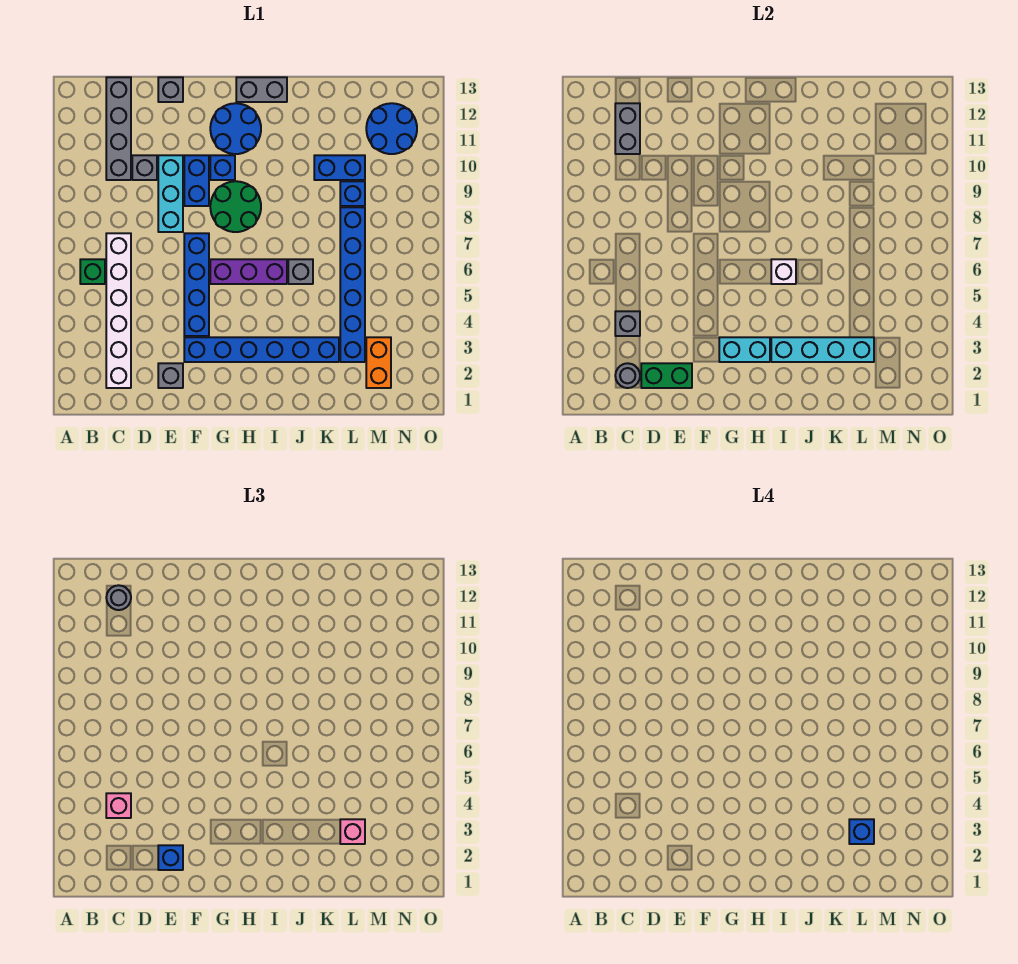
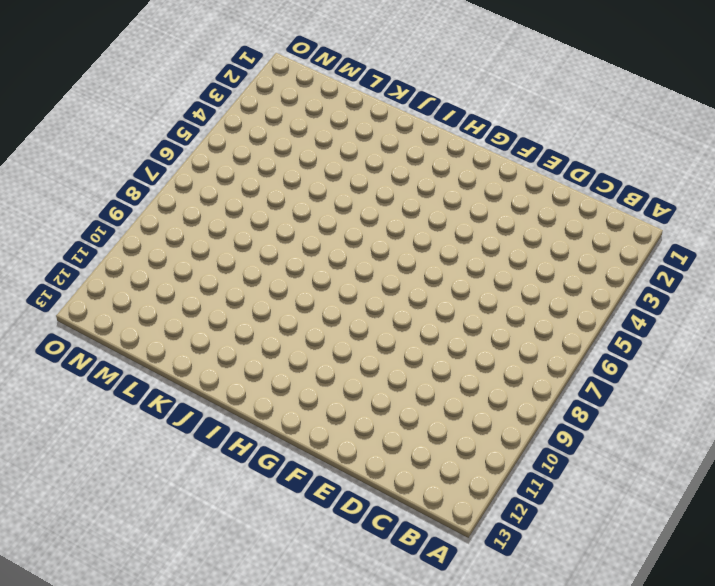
none -> green brick B6 level 1
none -> white brick C2:C7 level 1
none -> grey brick C10:C13 level 1
none -> grey brick D10 level 1

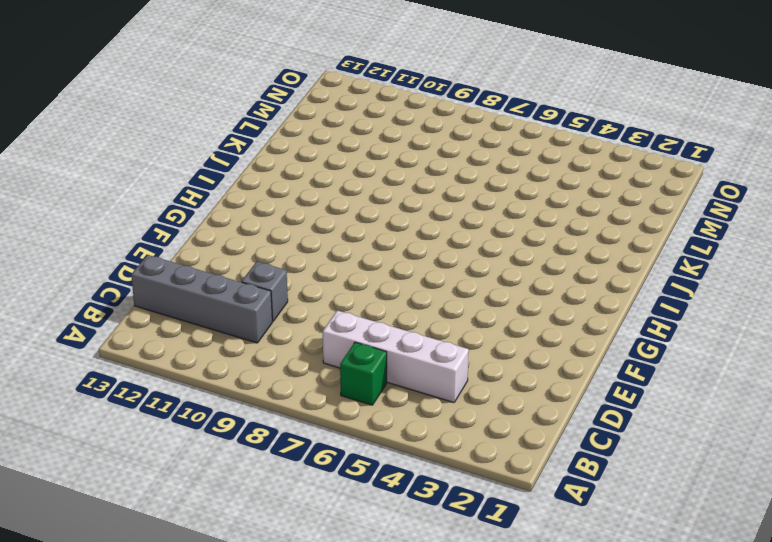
white brick C4:C7 level 1 -> white brick C2:C7 level 1
none -> grey brick E2 level 1
none -> cyan brick E8:E10 level 1
none -> grey brick E13 level 1
none -> blue brick F3:K3 level 1

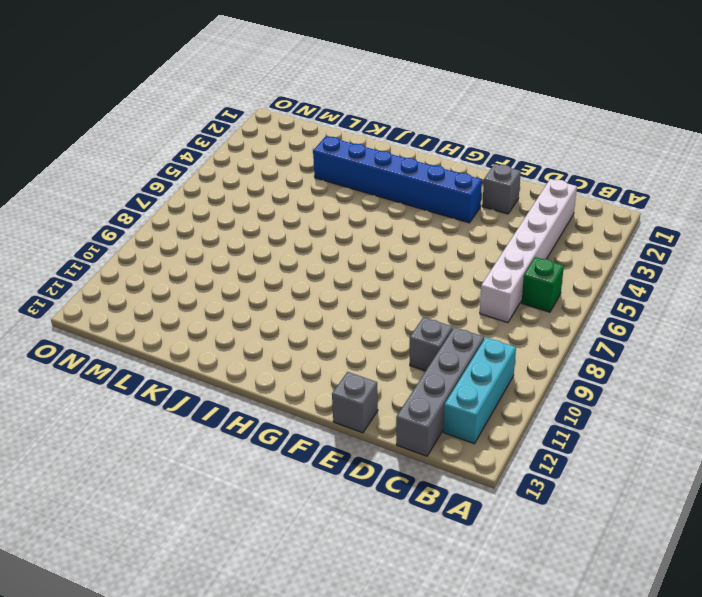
cyan brick B10:B12 level 1 -> cyan brick E8:E10 level 1
none -> blue brick F4:F7 level 1
none -> blue brick F9:F10 level 1
none -> purple brick G6:I6 level 1
none -> green round brick G8:H9 level 1

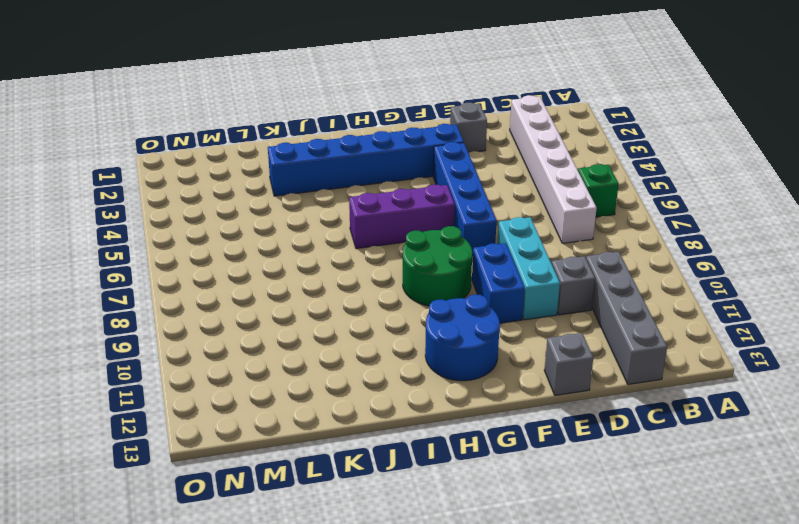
none -> blue brick G10 level 1
none -> grey brick H13:I13 level 1
none -> grey brick J6 level 1
none -> blue brick K10:L10 level 1

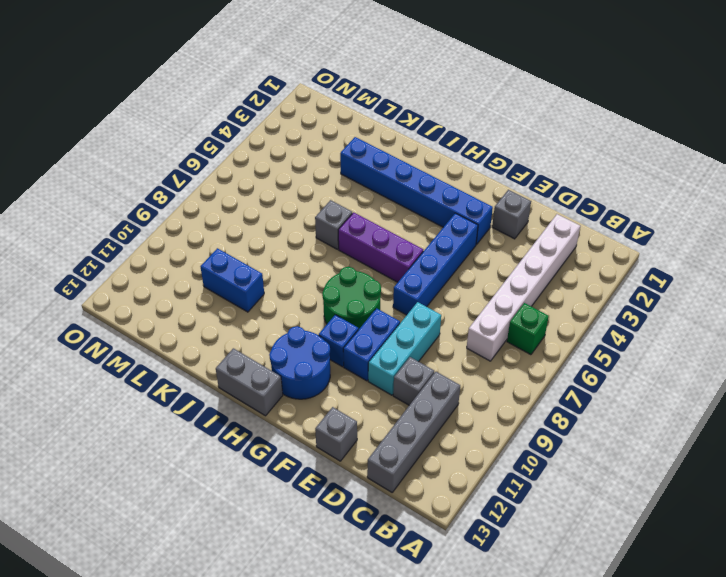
none -> blue brick L3:L8 level 1
none -> blue brick L9 level 1
none -> orange brick M2:M3 level 1
none -> blue round brick M11:N12 level 1

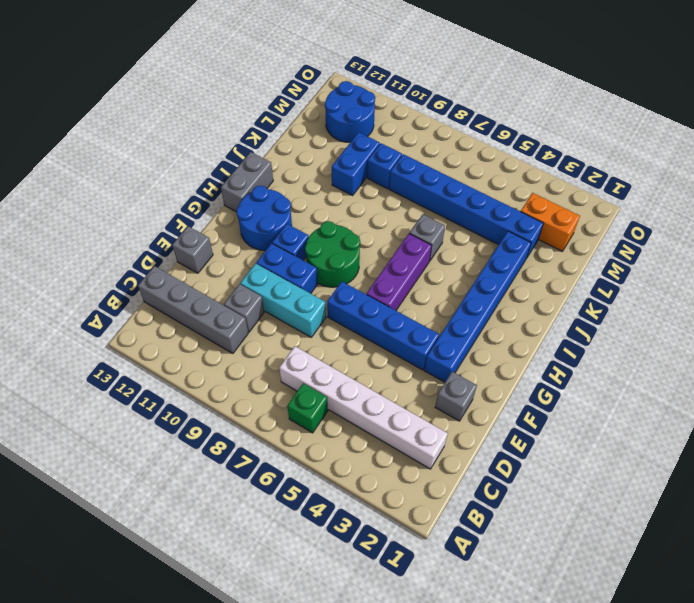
none -> grey round brick C2 level 2
none -> grey brick C4 level 2
none -> grey brick C11:C12 level 2
none -> green brick D2:E2 level 2

